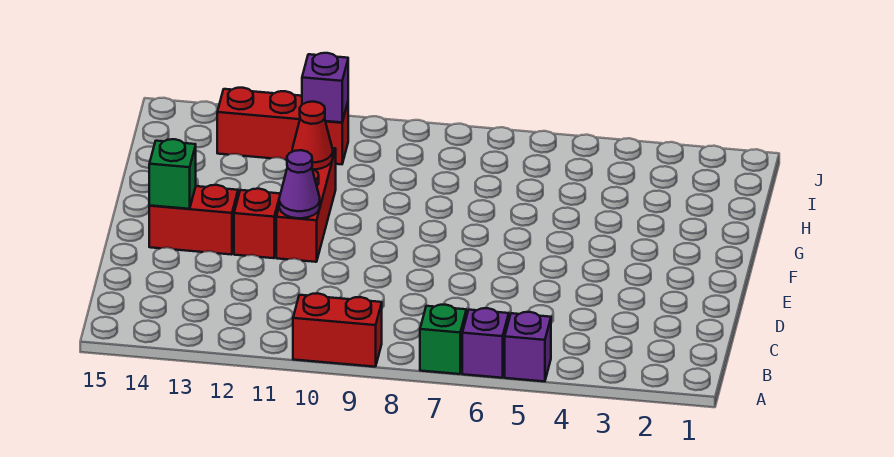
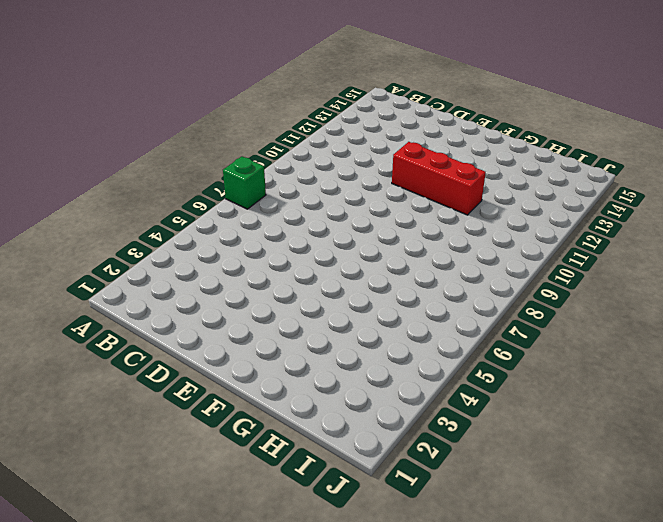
none -> purple brick A5 level 1
none -> purple brick A6 level 1
none -> red brick A9:A10 level 1

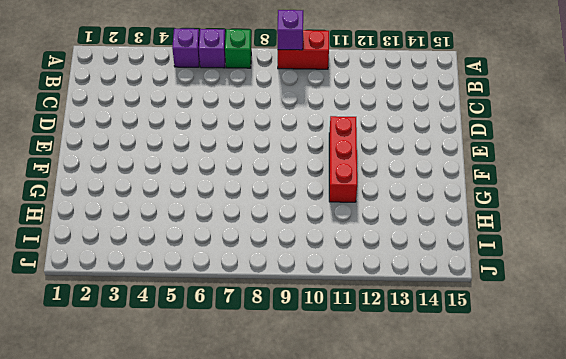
purple brick A9 level 2 -> purple brick I11 level 2
none -> red brick E12 level 1
none -> red brick E13:E14 level 1
none -> red brick I11:I13 level 1

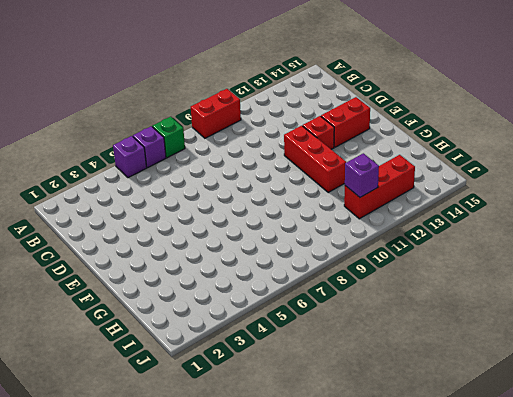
none -> purple cone E11 level 2
none -> green brick E14 level 2
none -> red cone G11 level 2

